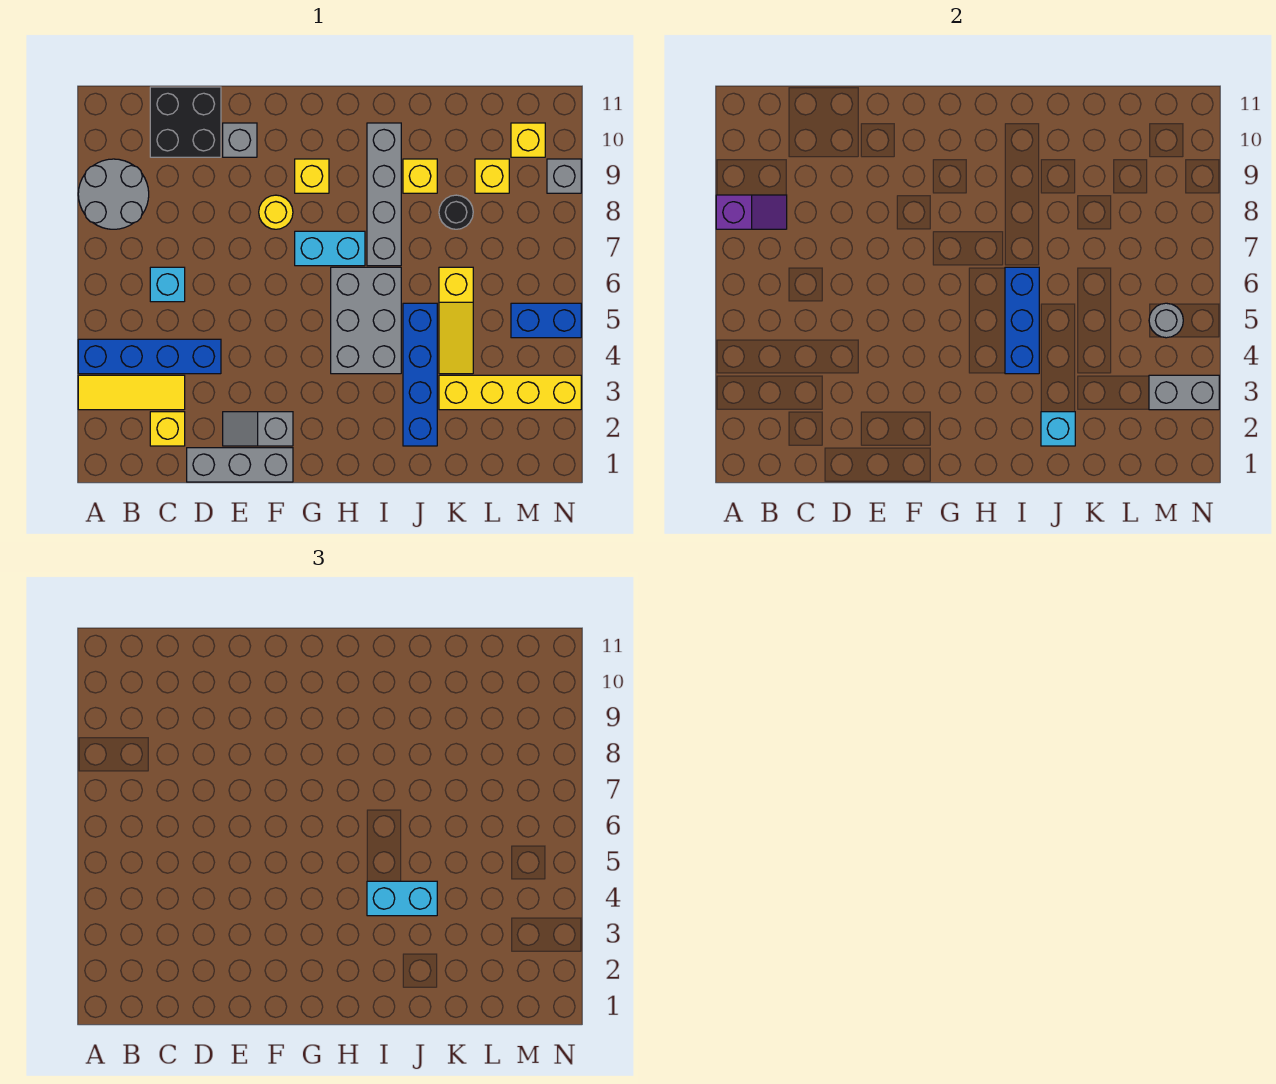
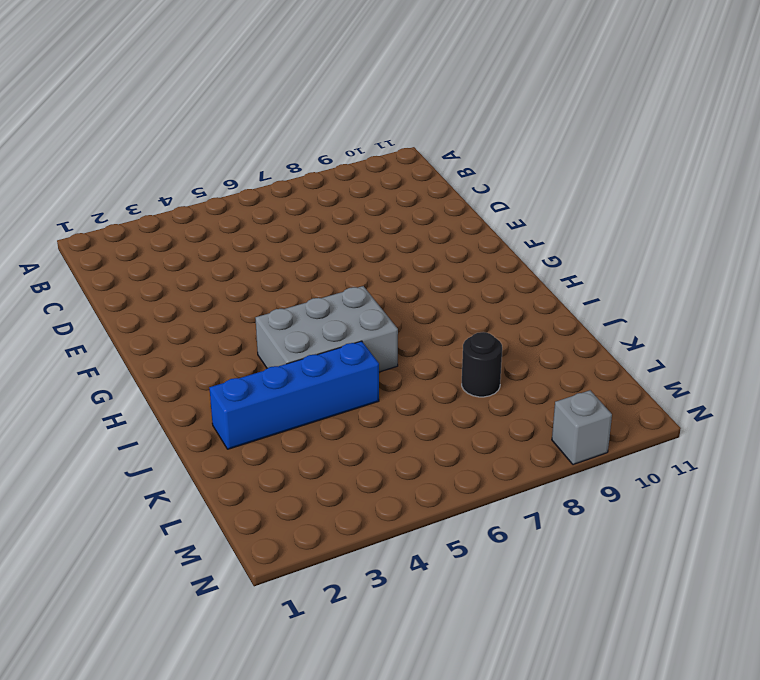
none -> yellow tile A3:C3 level 1
none -> blue brick A4:D4 level 1
none -> grey round brick A8:B9 level 1

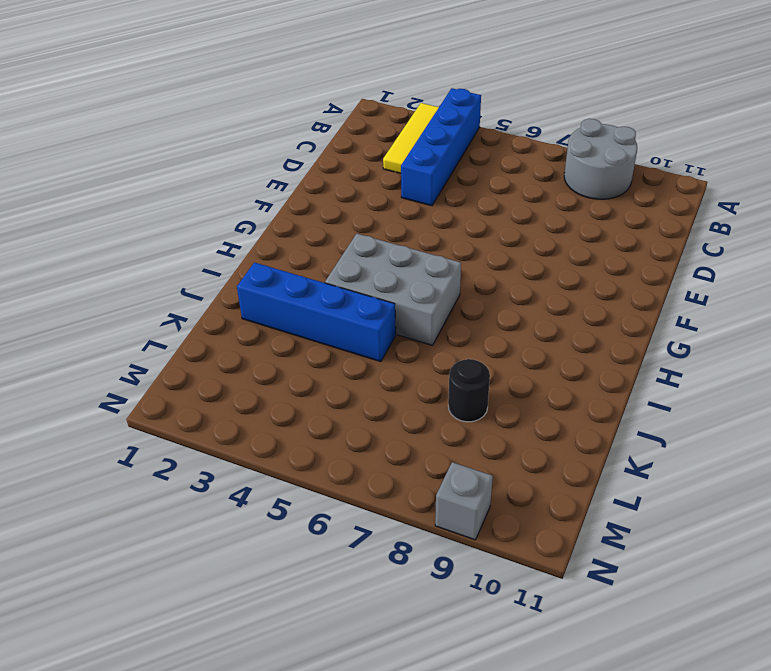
none -> yellow brick C2 level 1
none -> cyan brick C6 level 1
none -> black brick C10:D11 level 1

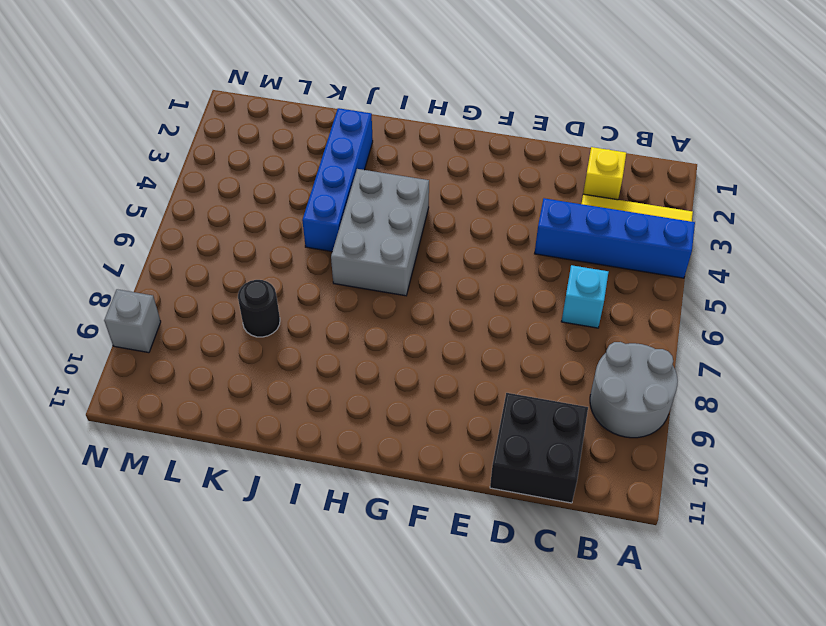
none -> grey brick D1:F1 level 1
none -> grey slope E2:F2 level 1 top F
none -> grey brick E10 level 1

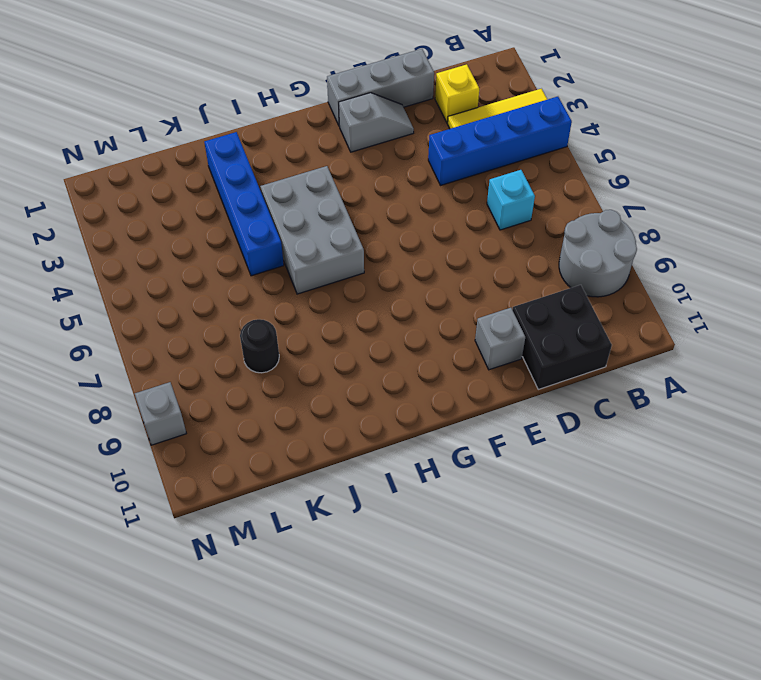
none -> yellow round brick F8 level 1
none -> cyan brick G7:H7 level 1
none -> yellow brick G9 level 1

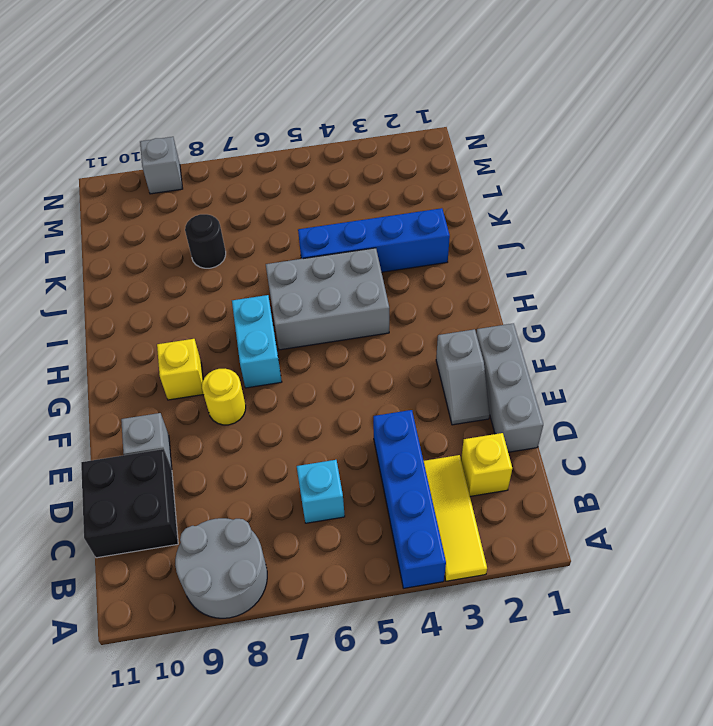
none -> grey brick I7:I10 level 1
none -> yellow brick J9 level 1
none -> yellow brick K3:N3 level 1

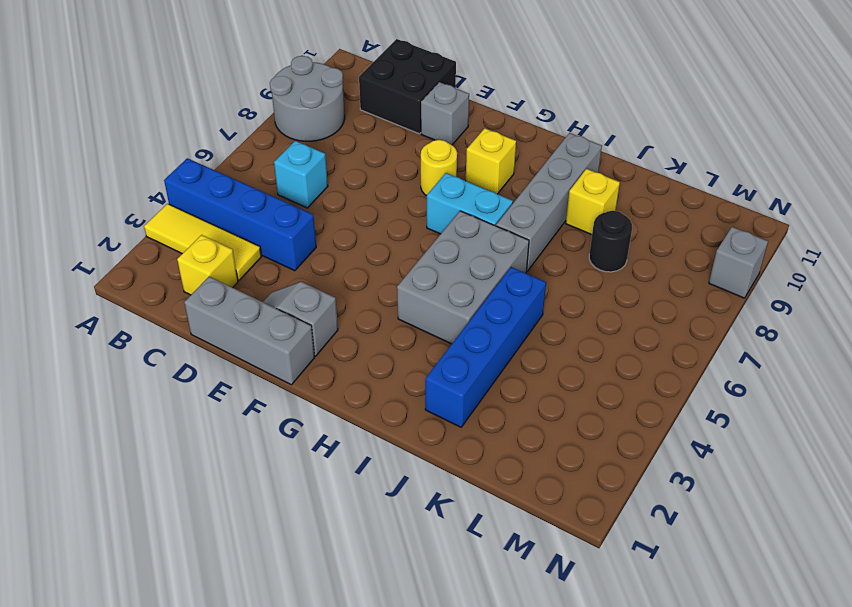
none -> yellow brick K3:N3 level 1
none -> yellow slope K4:K6 level 1 top 6
none -> yellow brick L9 level 1

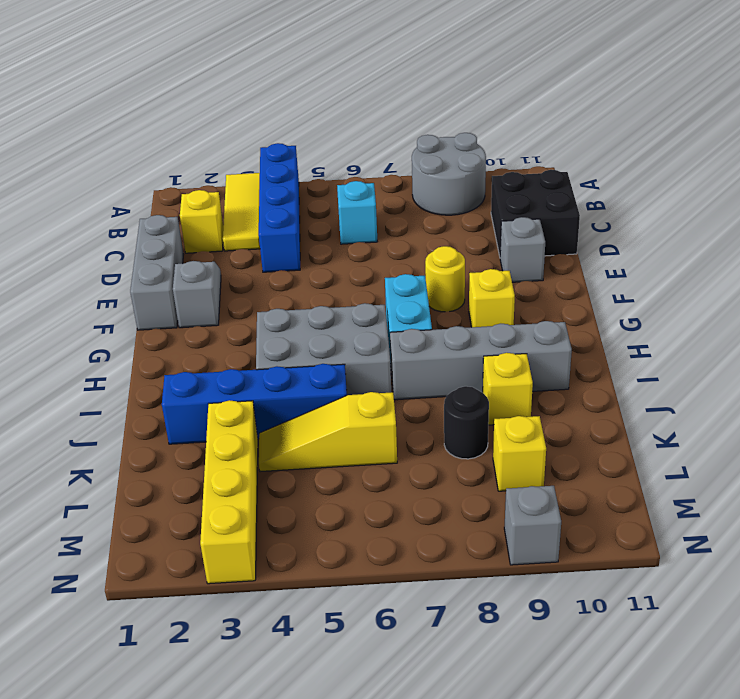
none -> blue brick M5:N5 level 1
none -> yellow brick M10 level 1
none -> purple slope A8:B8 level 2 top A

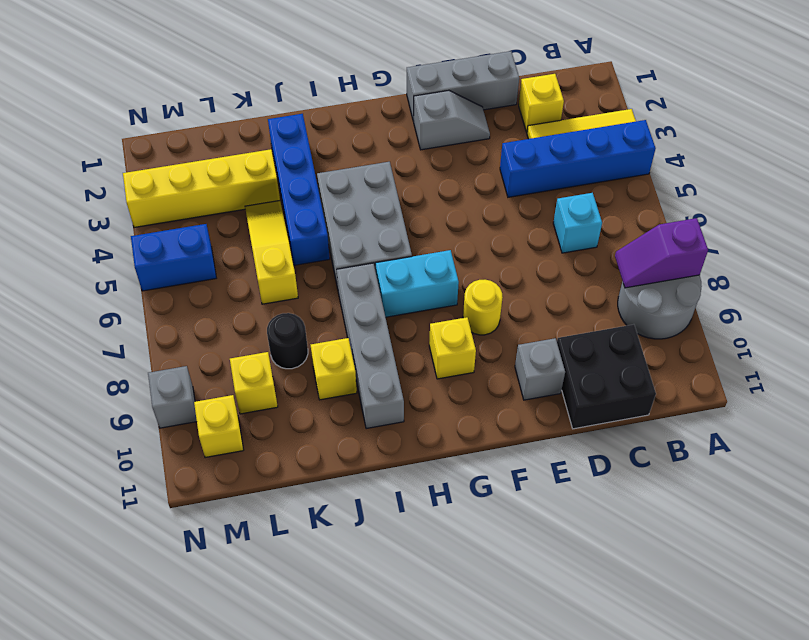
none -> blue brick I4:I6 level 2
none -> cyan brick J2 level 2
none -> grey brick M3:N3 level 2

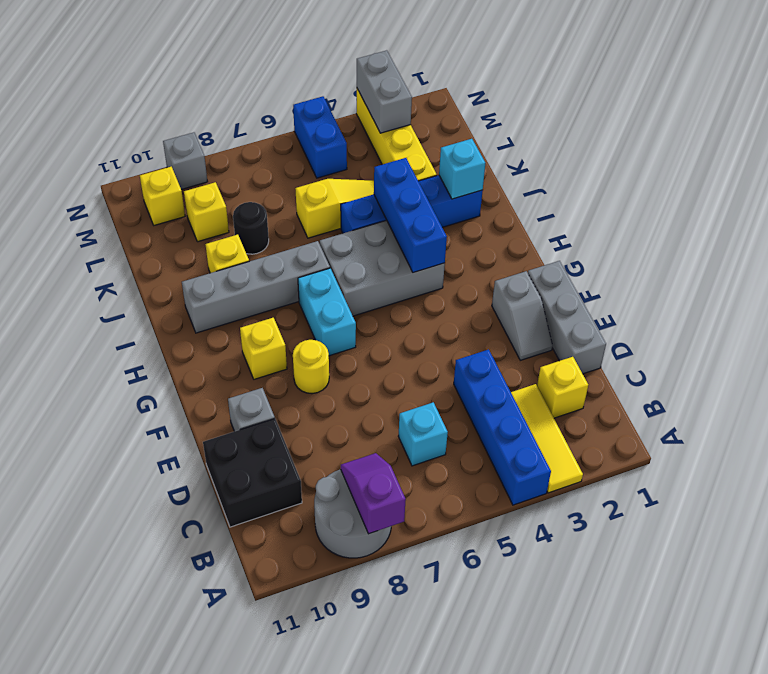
blue brick H4:J4 level 2 -> blue brick I4:I6 level 2
none -> grey round brick M5 level 2
none -> cyan brick I4:J4 level 3

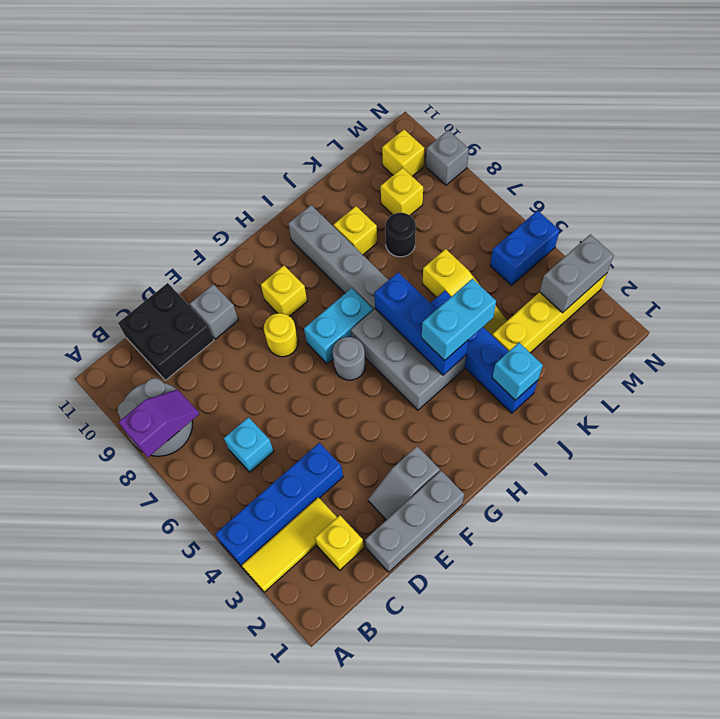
grey round brick G6 level 1 -> grey round brick M5 level 2

